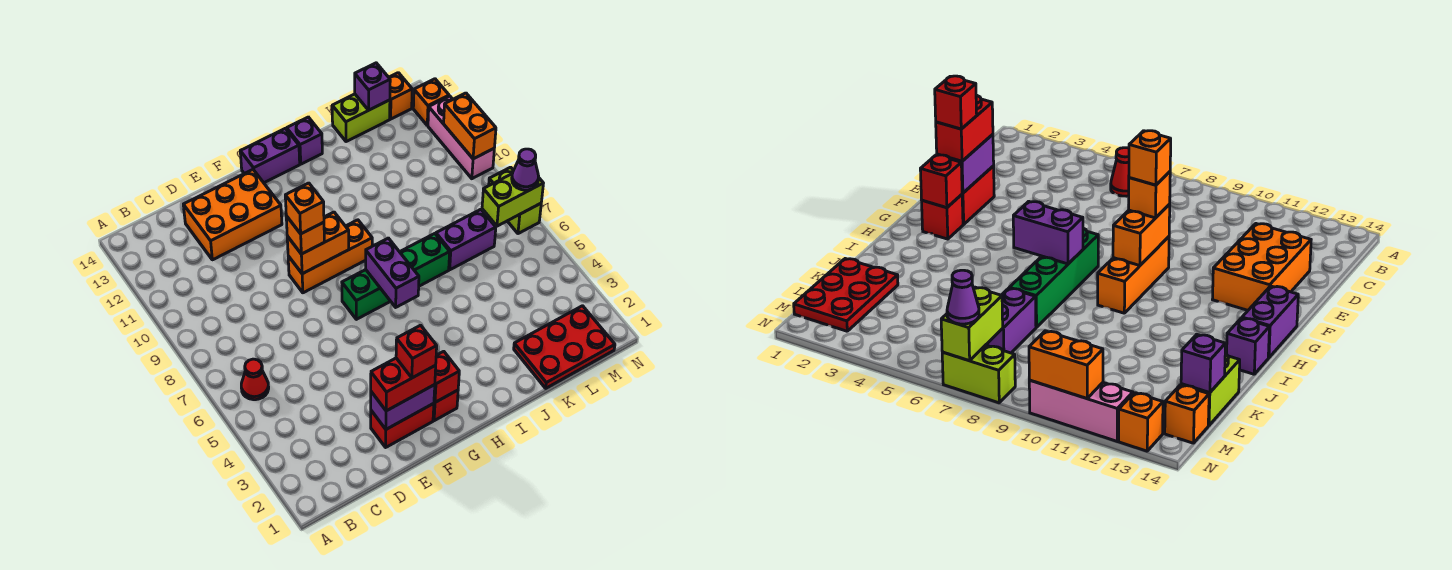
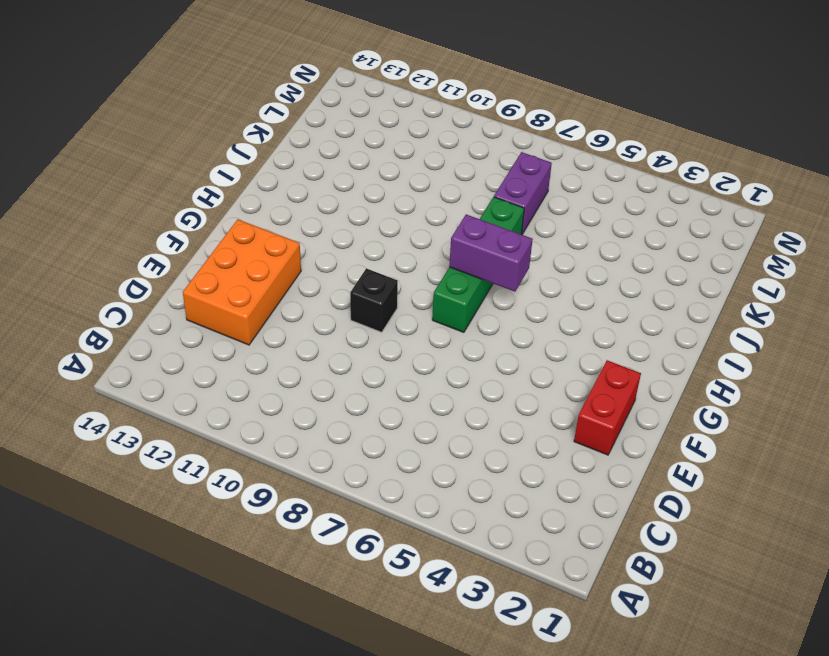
black brick F9 level 1 -> orange brick F9:H9 level 1
none -> red cone B6 level 1
none -> red brick G2 level 1
none -> purple brick G14:H14 level 1

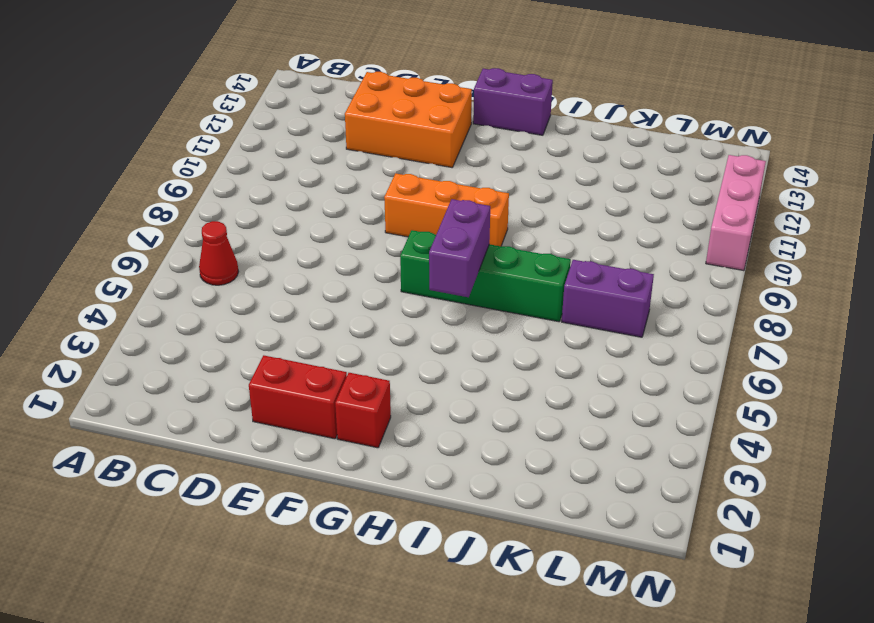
none -> purple brick I14 level 1
none -> red plate K1:M2 level 1
none -> lime brick K14:L14 level 1

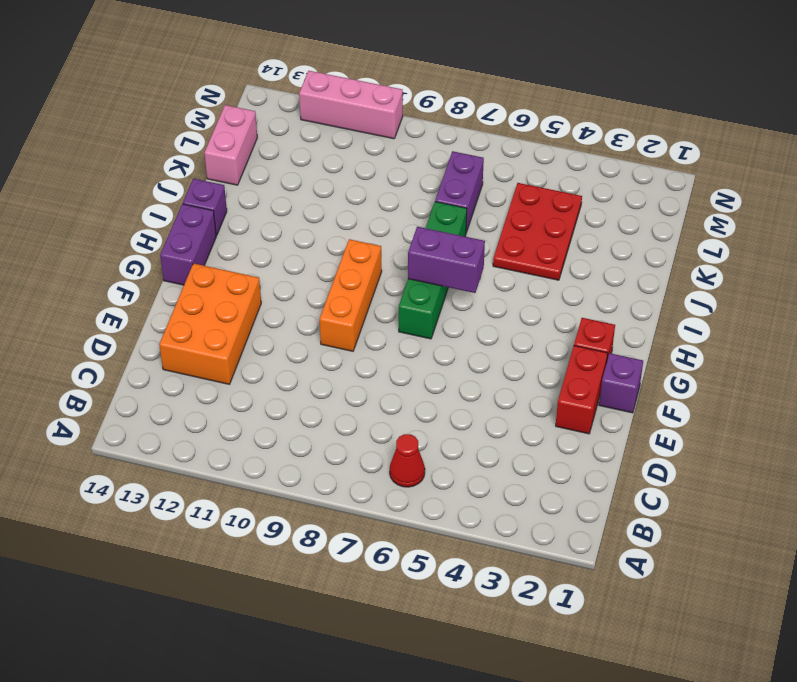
purple brick F1 level 1 -> purple brick L14 level 2
red plate J4:L5 level 1 -> red plate K1:M2 level 1
pink brick K14:L14 level 1 -> lime brick K14:L14 level 1
none -> orange brick M14 level 1
none -> lime brick N7:N8 level 1
none -> orange brick N13 level 1

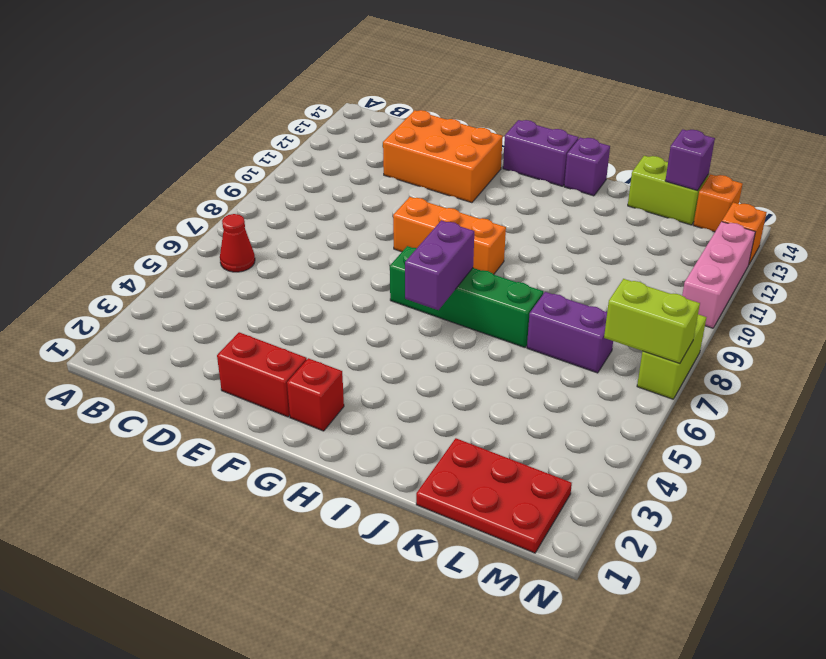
none -> purple brick E2:F2 level 2
none -> orange brick F9:G9 level 2
none -> red brick G2 level 2

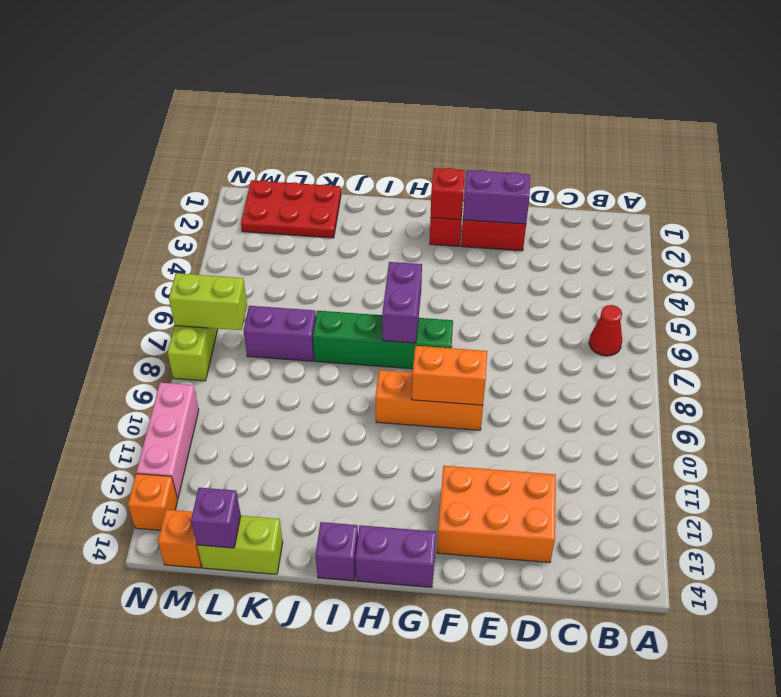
none -> orange brick N10:N11 level 2
none -> red brick E2:F2 level 3
none -> orange brick F9 level 3

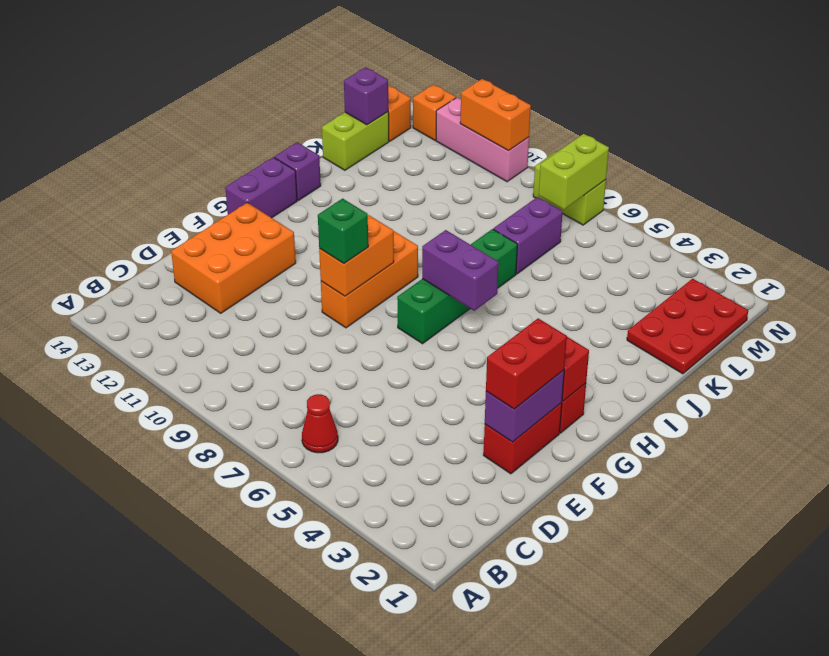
green brick F9 level 3 -> orange brick F9 level 3
none -> purple cone N7 level 3
none -> red brick F2 level 4
none -> orange brick F9 level 4

